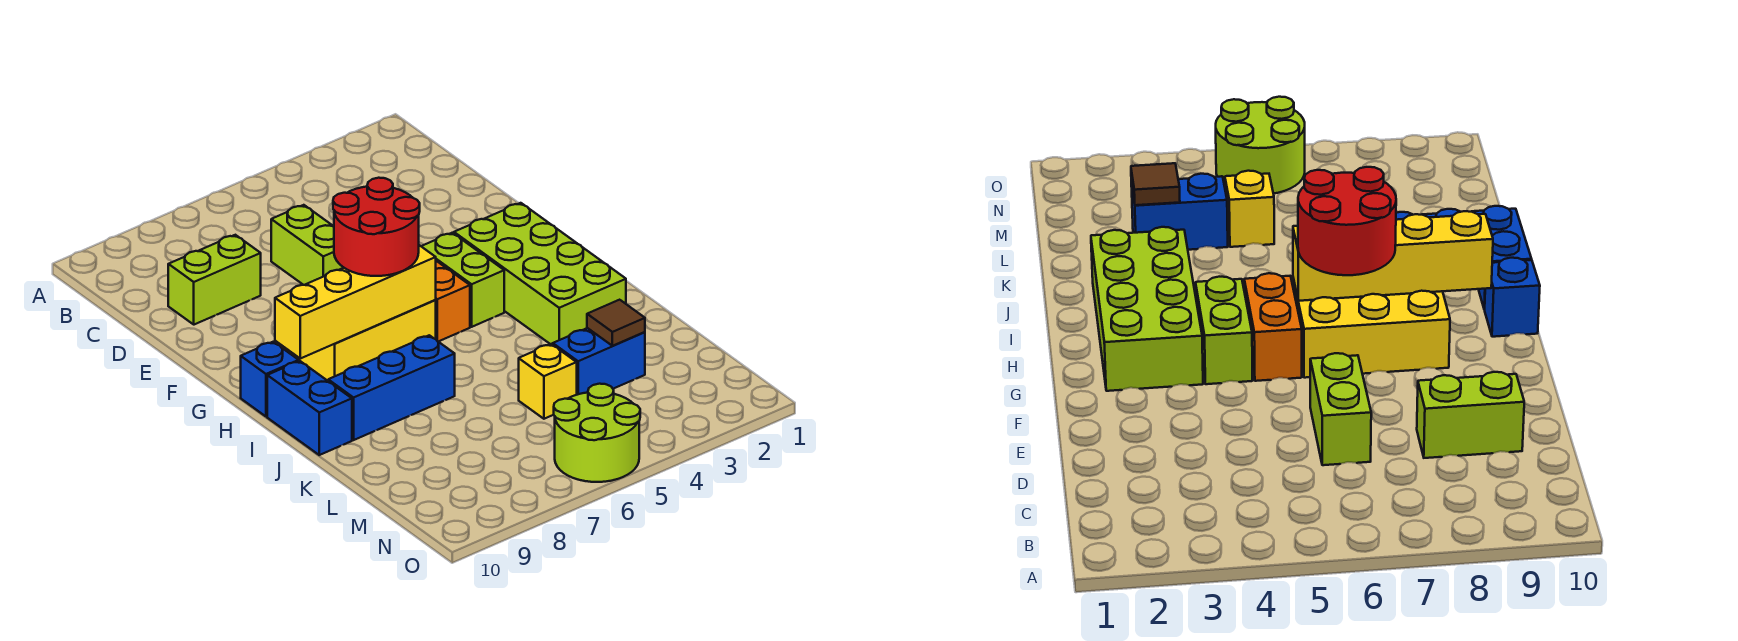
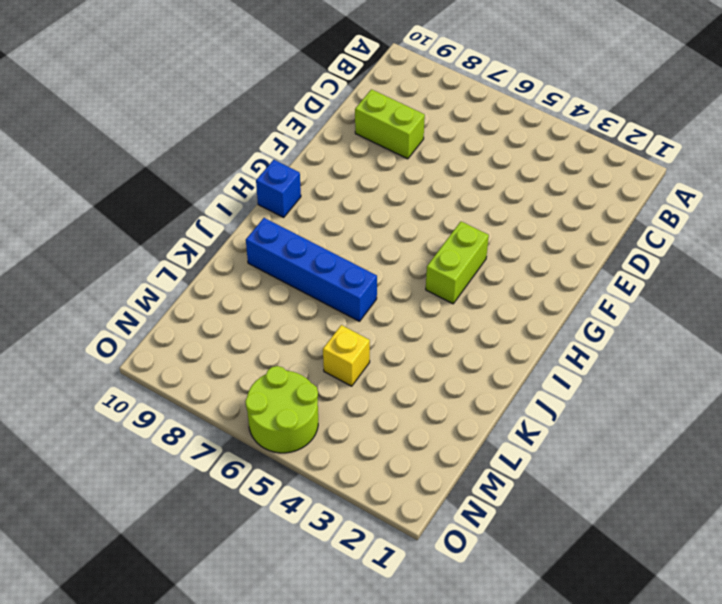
blue brick J6:J9 level 1 -> blue brick J7:J9 level 1
none -> lime brick D6:E6 level 1
none -> lime brick G2:J3 level 1
none -> orange brick G5:H5 level 1

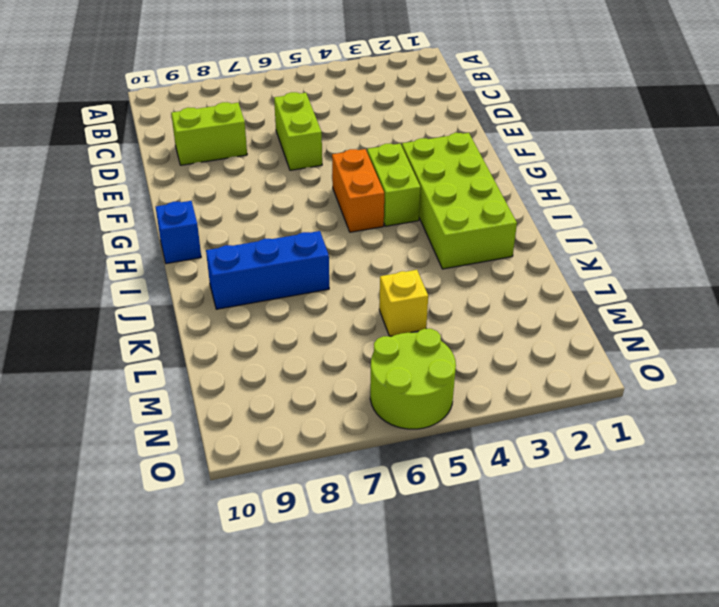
none -> yellow brick G6:H8 level 1
none -> blue brick I10:J10 level 1
none -> blue brick L3:L4 level 1

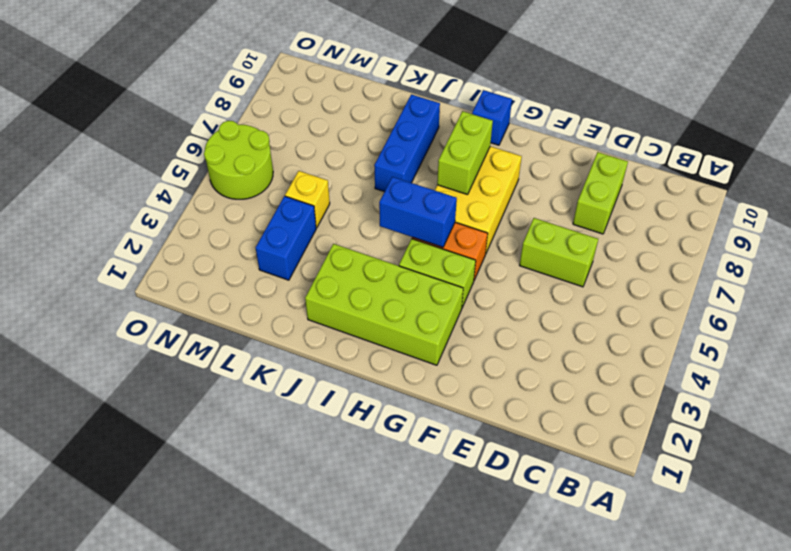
blue brick H5:I5 level 2 -> blue brick I10:J10 level 1
lime brick H7:H8 level 2 -> yellow brick H6:H9 level 2
none -> brown tile L3 level 2
none -> red round brick G6:H7 level 3

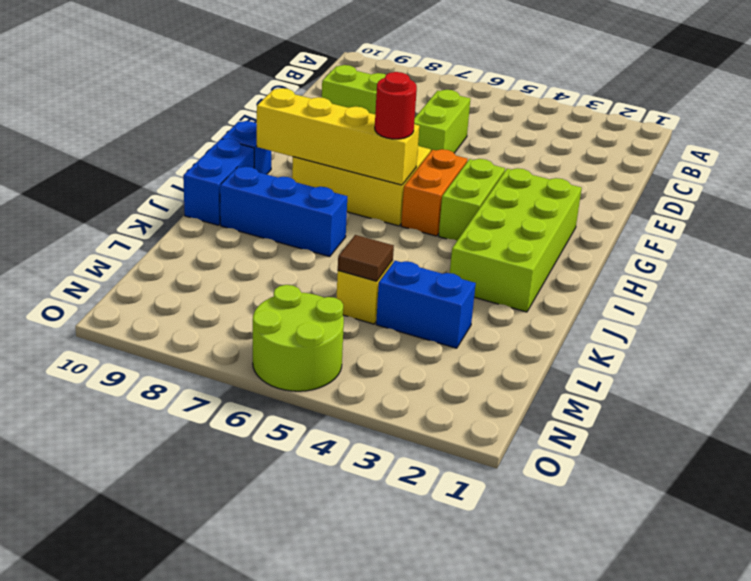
red round brick H6 level 3 -> red round brick G6:H7 level 3
brown tile L5 level 2 -> brown tile L3 level 2

